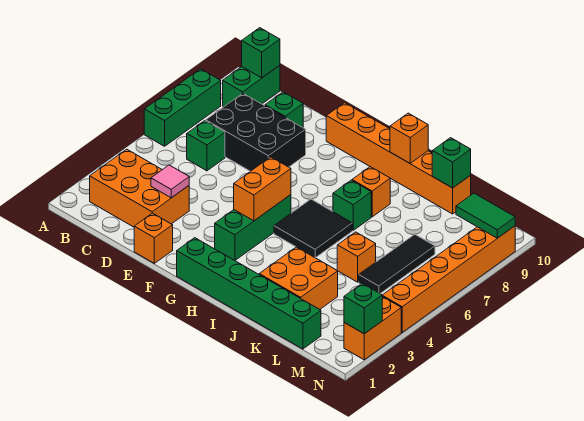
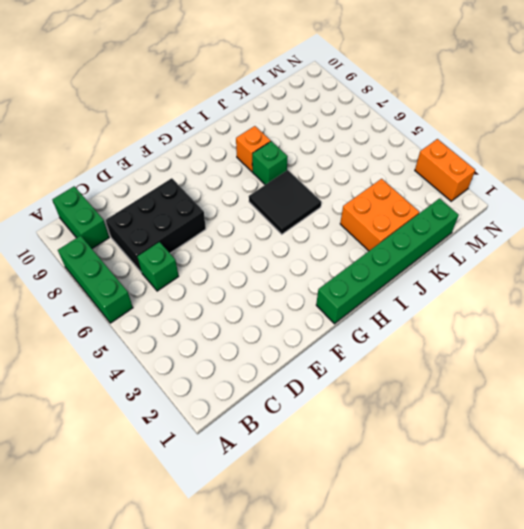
none -> orange brick B2:D3 level 1
none -> green brick D9 level 1
none -> orange brick E1 level 1

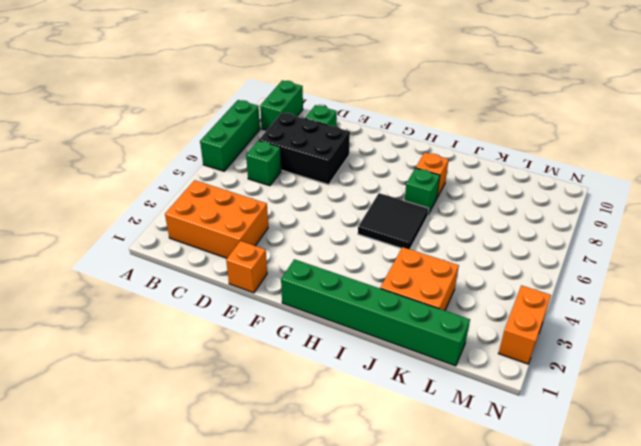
none -> orange brick F10:K10 level 1
none -> green brick G3:G5 level 1
none -> orange brick K5 level 1

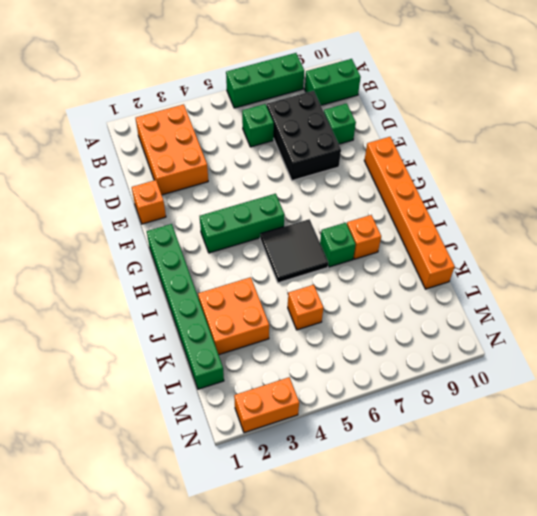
none -> black tile L5:L7 level 1
none -> orange brick N4:N9 level 1
none -> green brick B10 level 2

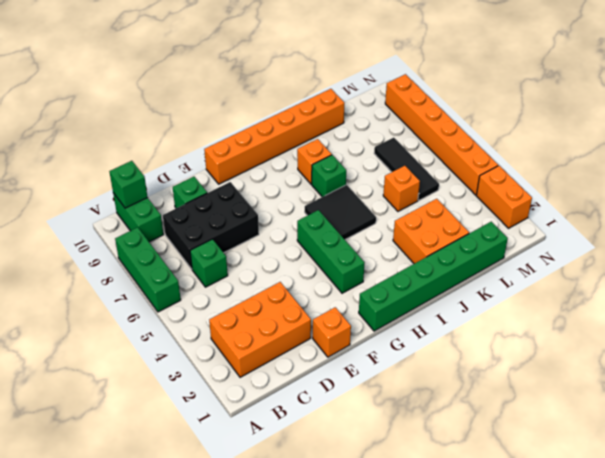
none -> pink tile D3 level 2
none -> orange brick G4:G5 level 2
none -> orange brick I10 level 2

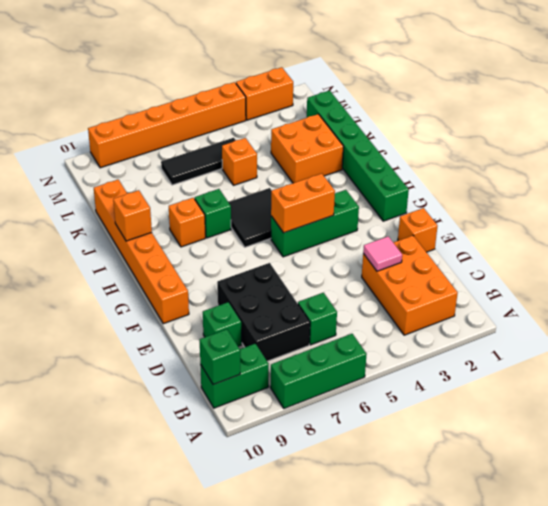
none -> green brick K10 level 2
none -> green tile M9:N9 level 2
none -> green brick N2 level 2

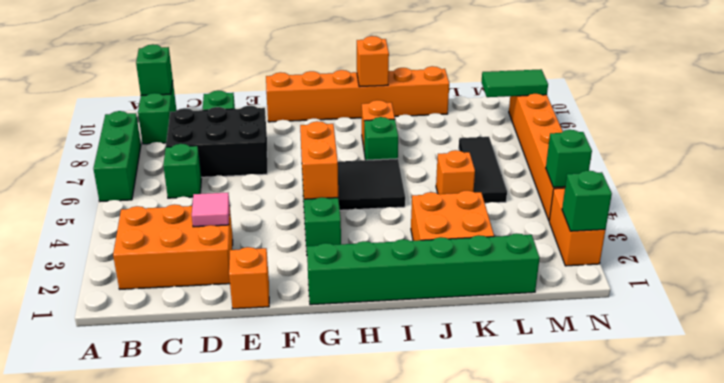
green brick N4 level 2 -> green brick K10 level 2

